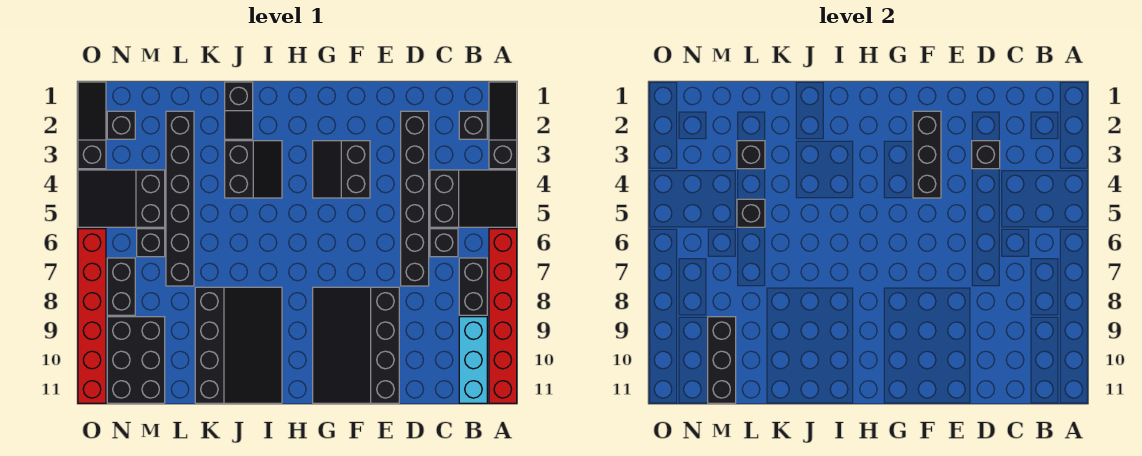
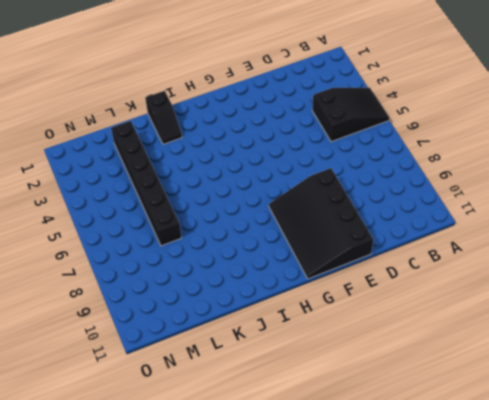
none -> black slope A1:A3 level 1 top 3
none -> red brick A6:A11 level 1
none -> black brick B2 level 1

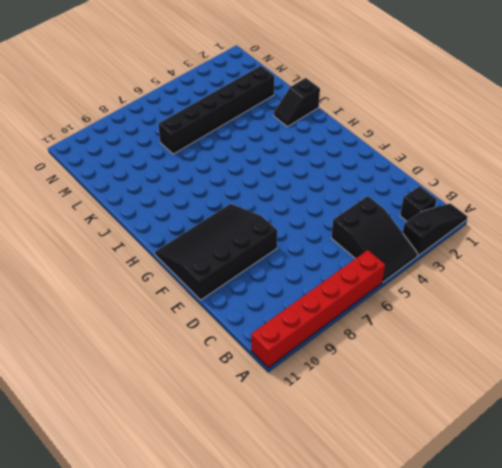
none -> black brick B7:B8 level 1
none -> cyan brick B9:B11 level 1
none -> black brick C6 level 1

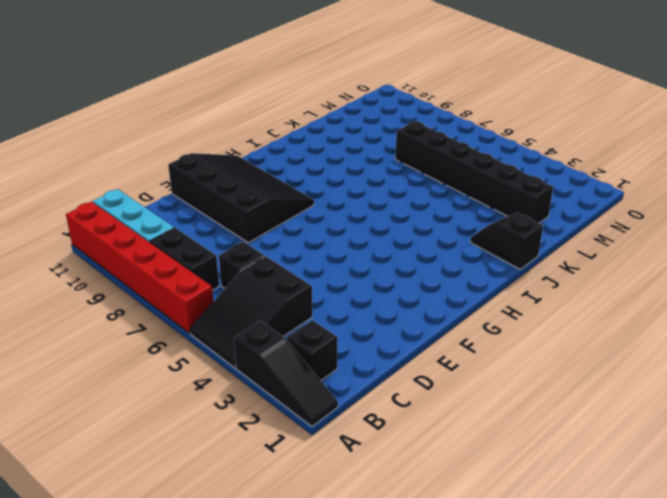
none -> black brick D2:D7 level 1
none -> black slope F3:G4 level 1 top F
none -> black slope I3:J4 level 1 top J

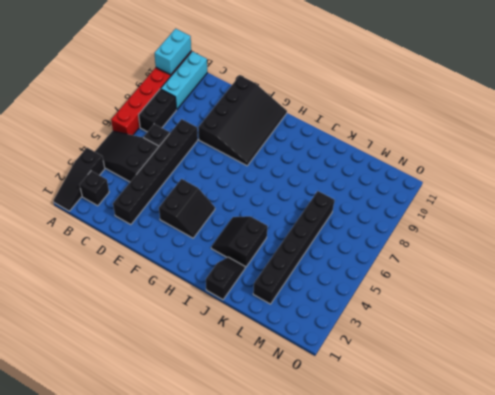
cyan brick A10:A11 level 2 -> none
none -> black slope I8:K11 level 1 top K
none -> black slope M4:O5 level 1 top M
none -> black brick M6 level 1

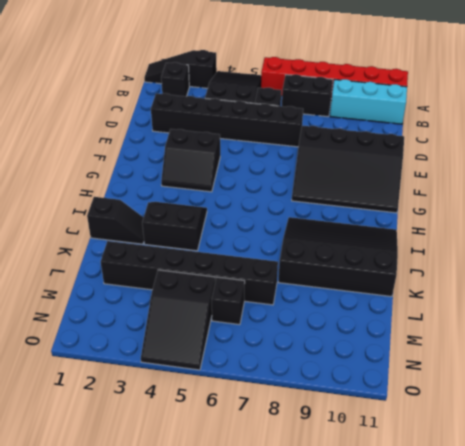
none -> black brick M9:N11 level 1
none -> black brick N2 level 1
none -> black brick N7:N8 level 1

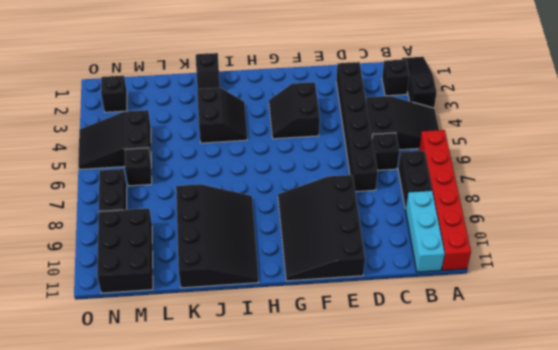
none -> black brick L2:L7 level 1
none -> black slope O1:O3 level 1 top 3
none -> red brick O6:O11 level 1

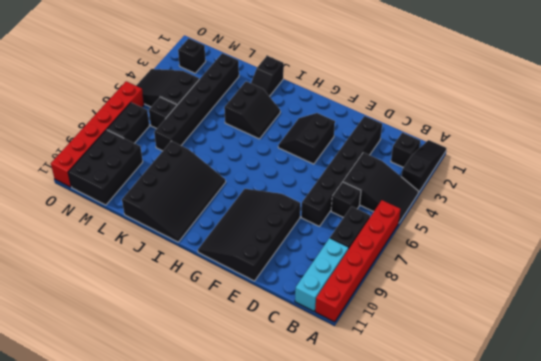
none -> black slope O1:O3 level 1 top 3
none -> black brick D3 level 2
none -> black brick F2:F4 level 2

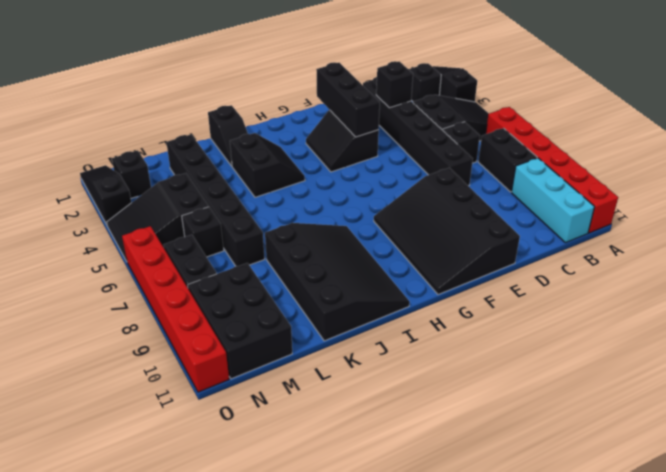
none -> black brick L3 level 2
none -> black brick L5 level 2
none -> black brick M9:M11 level 2

